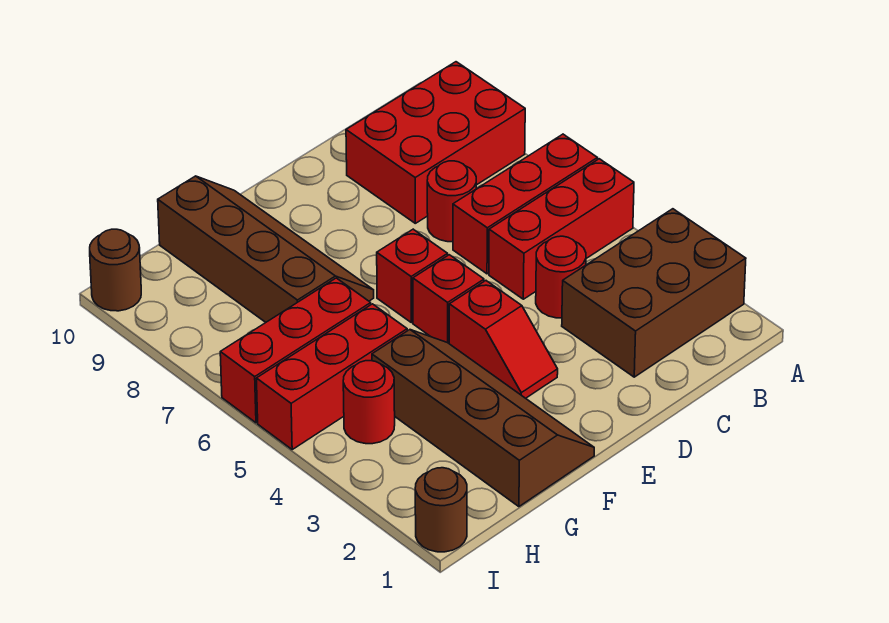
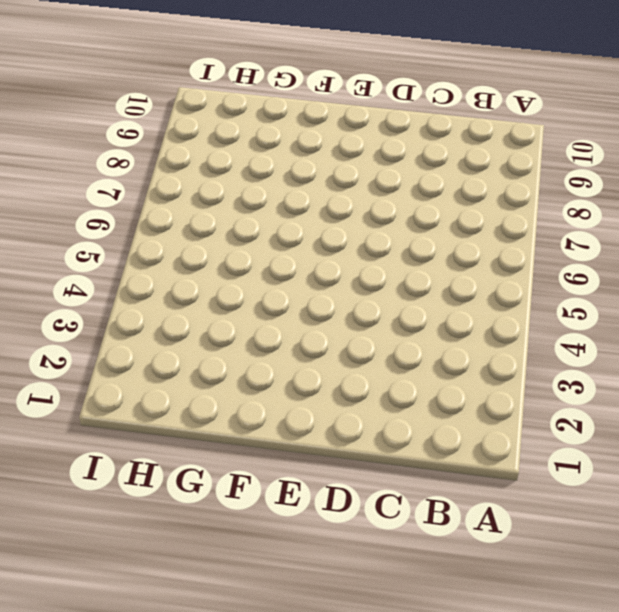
none -> brown brick A2:C3 level 1
none -> red brick A5:C5 level 1
none -> red brick A6:C6 level 1

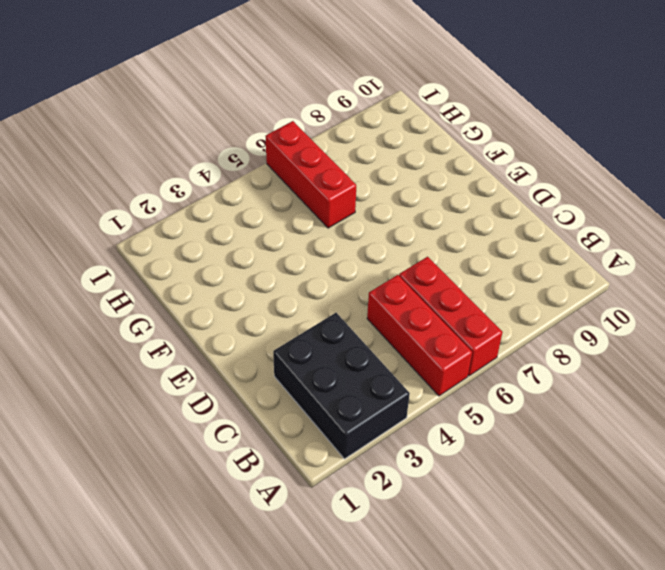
black brick A2:C3 level 1 -> brown brick A2:C3 level 1
none -> red brick A8:C9 level 1
none -> red round brick C4 level 1
none -> red round brick C7 level 1

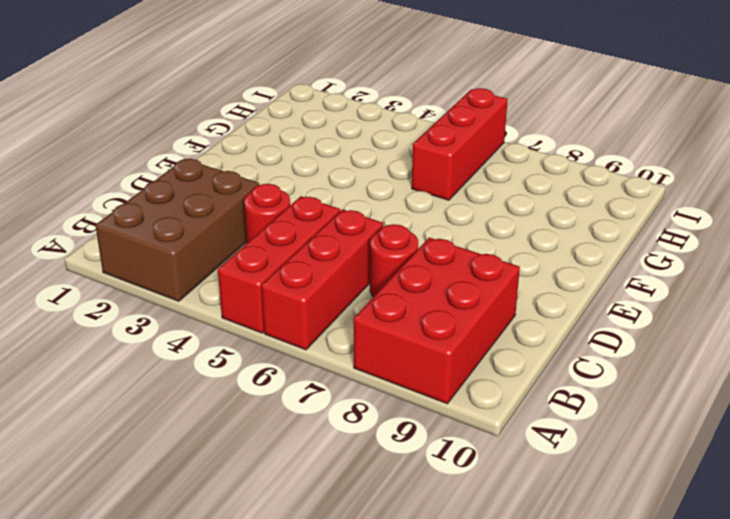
none -> red slope E3:E4 level 1 top 4
none -> red brick E5 level 1
none -> red brick E6 level 1

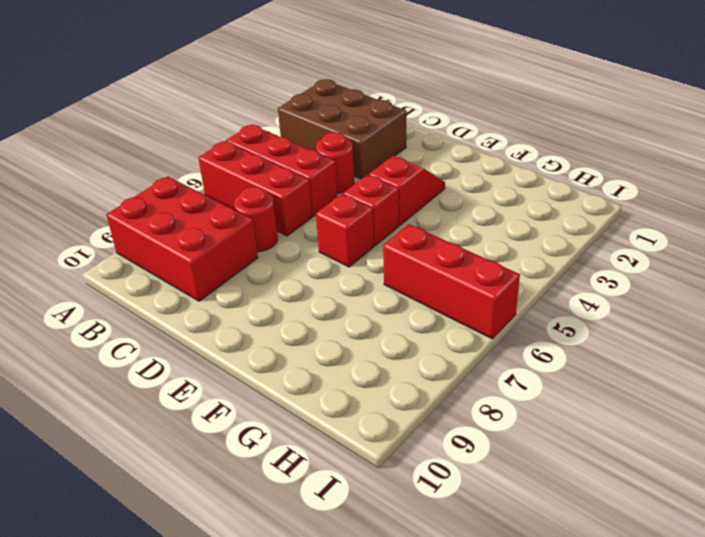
none -> brown slope F1:G4 level 1 top G
none -> brown slope F7:G10 level 1 top G
none -> red brick G5:I5 level 1

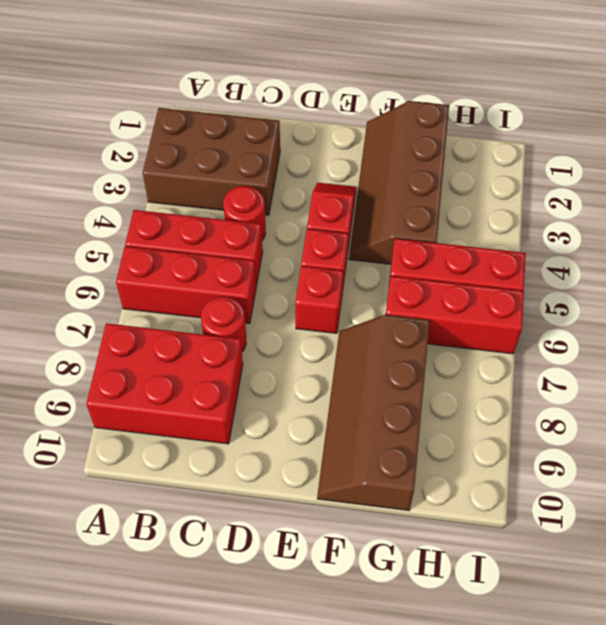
none -> red round brick H4 level 1
none -> brown round brick I1 level 1
none -> brown round brick I10 level 1

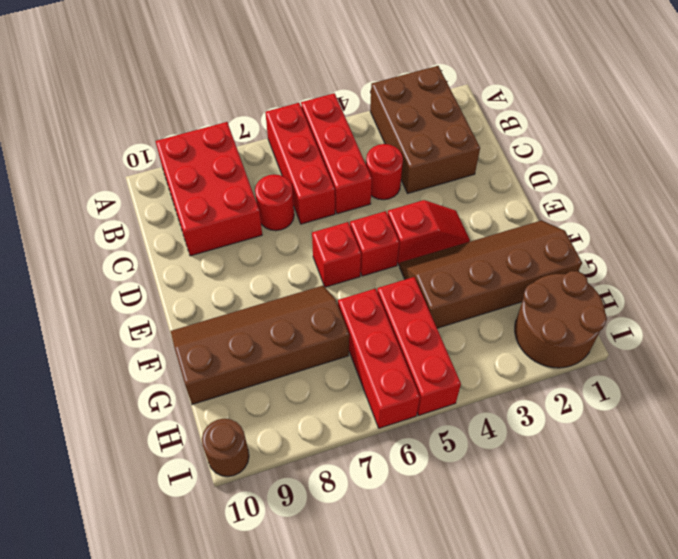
brown round brick H1:I2 level 1 -> brown round brick I1 level 1
none -> red round brick H4 level 1

